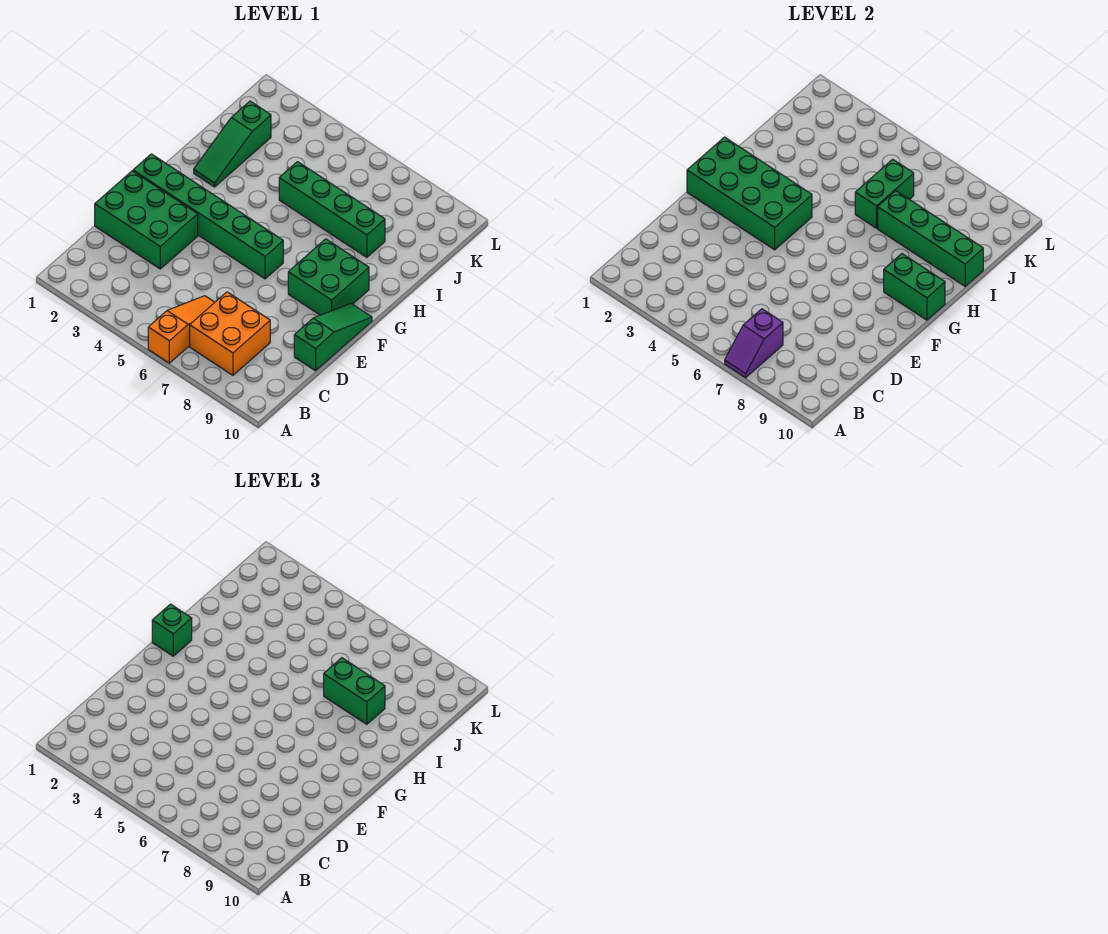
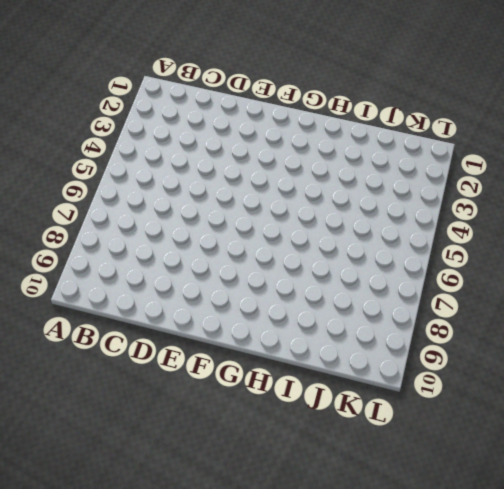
none -> orange slope A6:C6 level 1 top A
none -> orange brick B7:C8 level 1
none -> green brick D1:E3 level 1

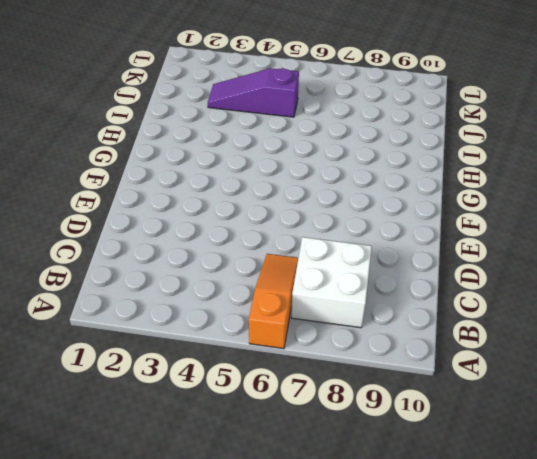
white brick B7:C8 level 1 -> orange brick B7:C8 level 1
purple slope J3:J5 level 1 top 5 -> none
none -> green brick D1:E3 level 1
none -> green slope D10:F10 level 1 top D
none -> green brick F1:F6 level 1

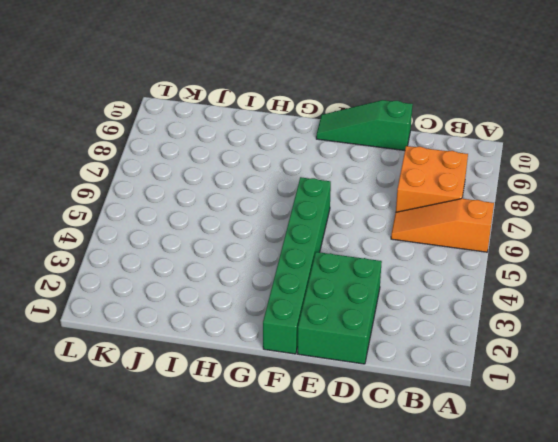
none -> green brick F8:G9 level 1
none -> green slope H2:J2 level 1 top J
none -> green brick I5:I8 level 1

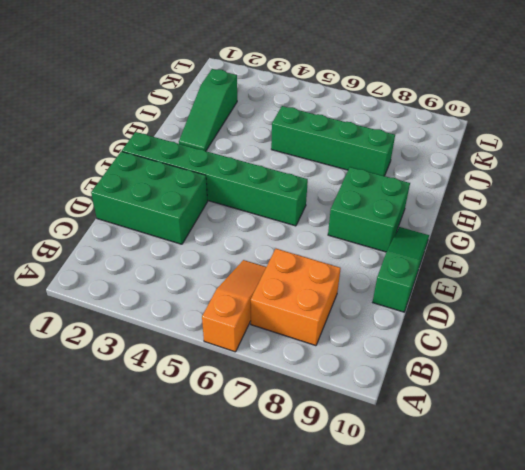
none -> purple slope A7:B7 level 2 top B
none -> green brick F1:G4 level 2
none -> green brick G9:G10 level 2

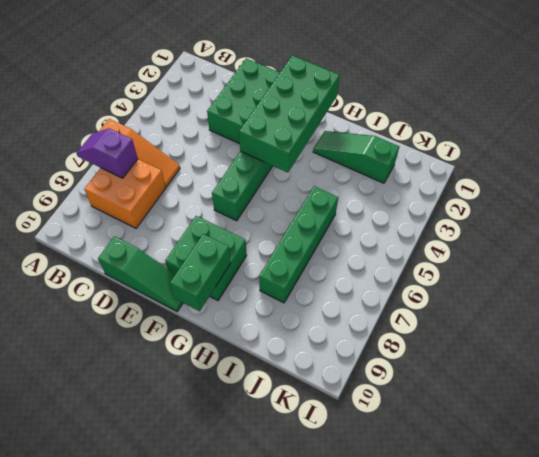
none -> green brick I6:J6 level 2
none -> green brick I7:I10 level 2
none -> green brick G1 level 3

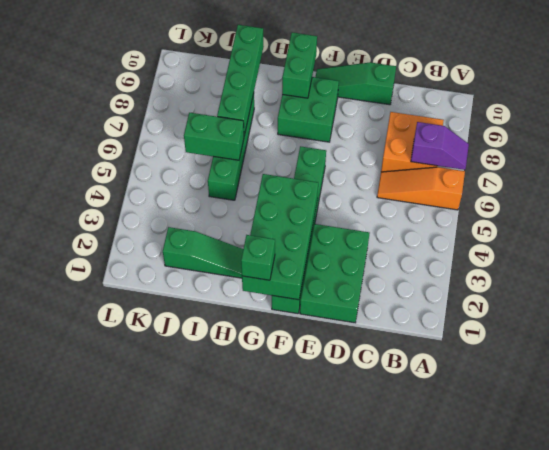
none -> green brick I7:I8 level 3

